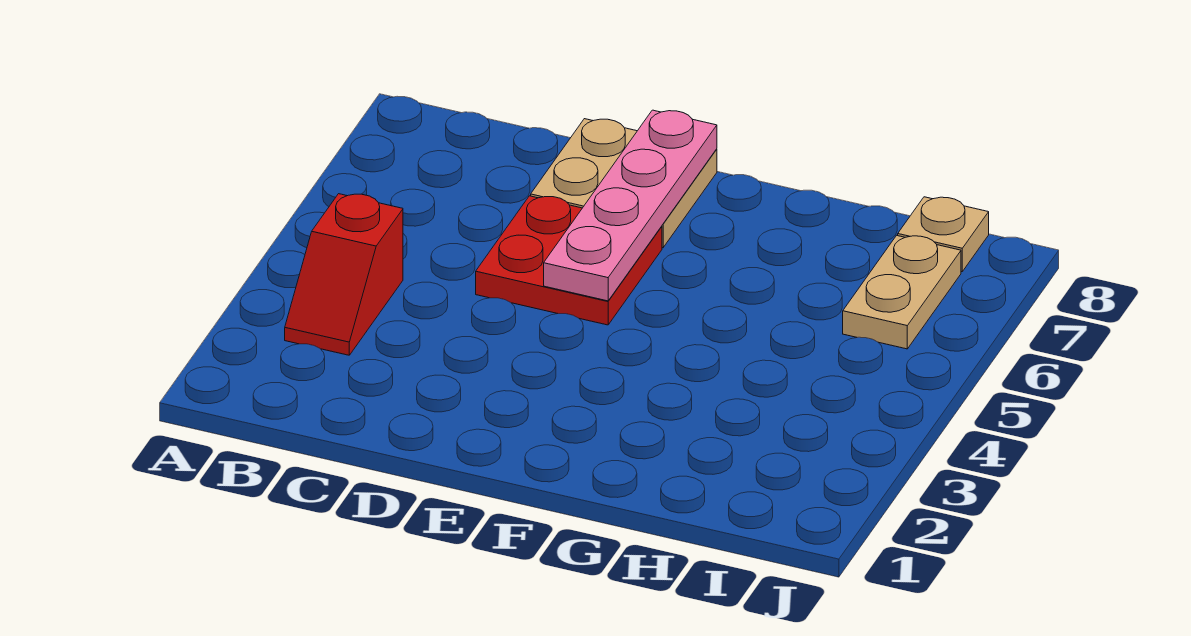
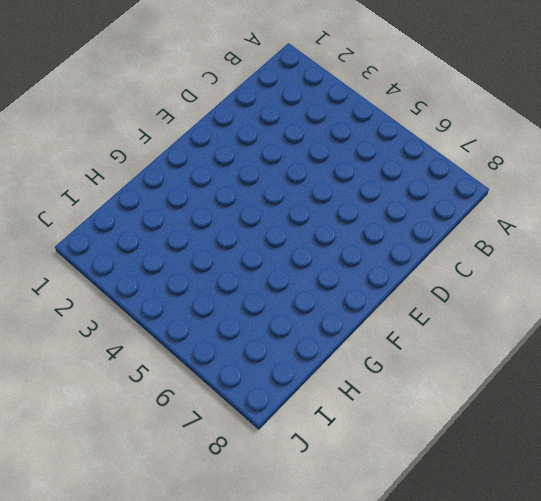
none -> red slope B3:B4 level 1 top 4
none -> red plate D5:E6 level 1

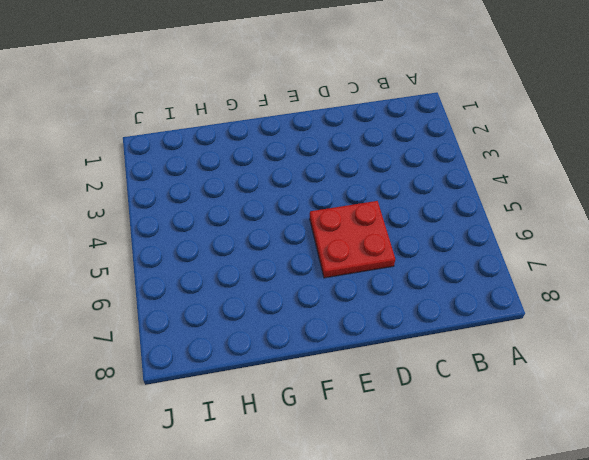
none -> red slope B3:B4 level 1 top 4
none -> tan plate D7:E8 level 1

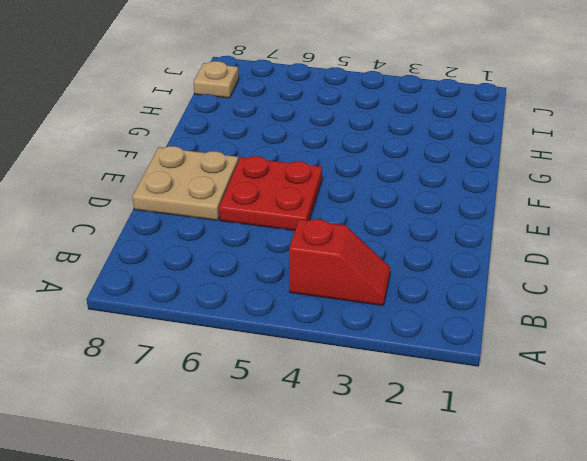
none -> tan plate I6:I7 level 1
none -> pink plate E5:E8 level 2

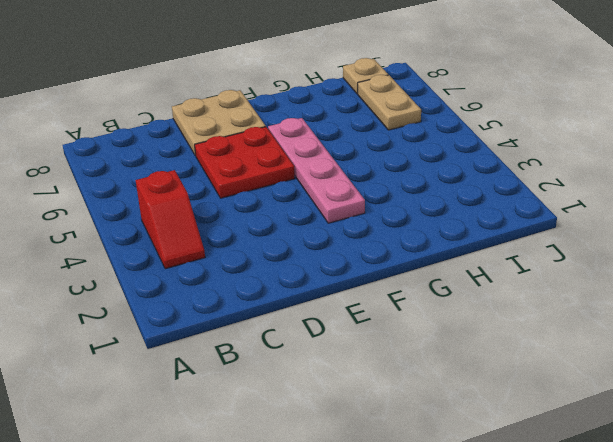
pink plate F3:F6 level 1 -> pink plate E5:E8 level 2

